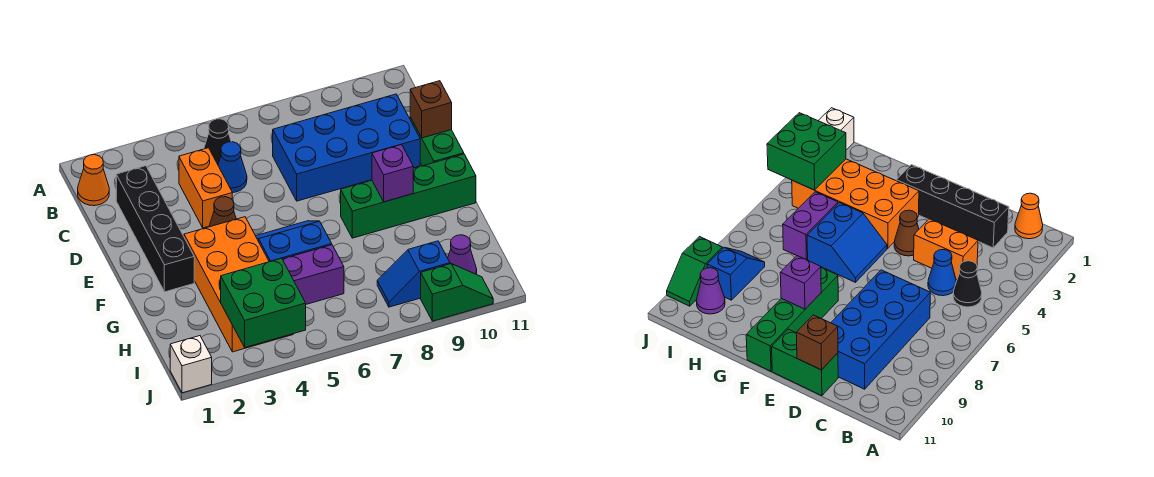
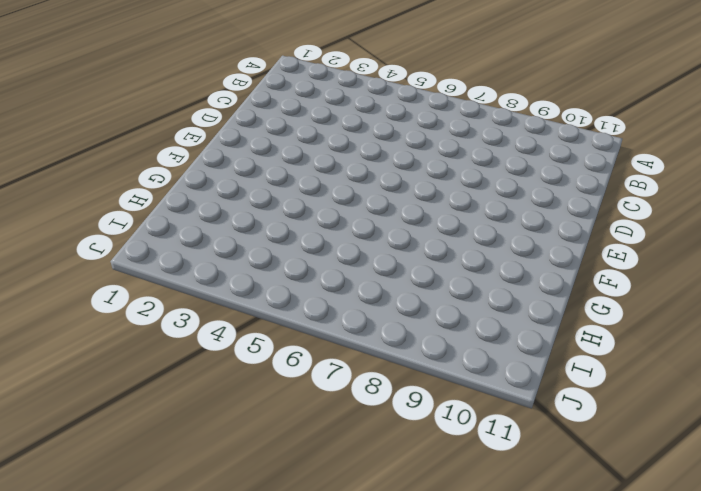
none -> orange cone B1 level 1
none -> black cone B5 level 1
none -> black brick C2:F2 level 1

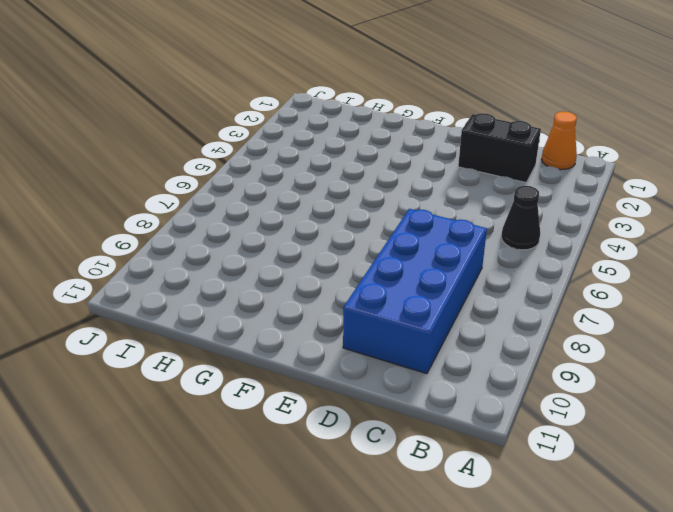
black brick C2:D2 level 1 -> black brick C2:F2 level 1
none -> orange brick C4:D4 level 1
none -> blue cone C5 level 1
none -> green brick D11:E11 level 1

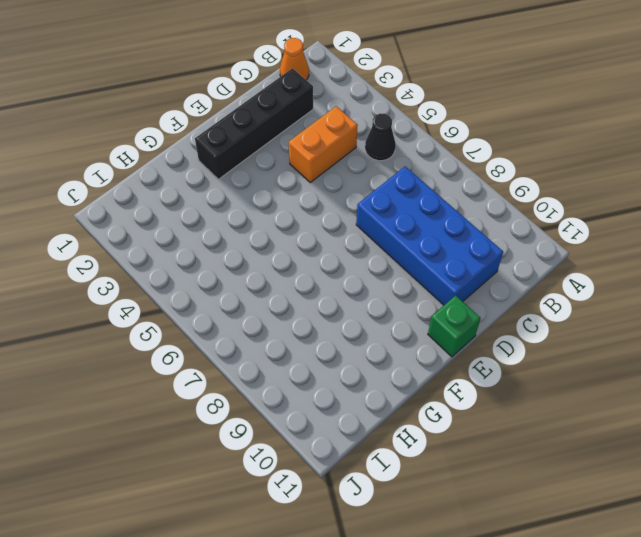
green brick E11 level 1 -> green brick D11:E11 level 1
none -> blue cone C5 level 1
none -> brown cone E4 level 1
none -> orange brick F3:I4 level 1

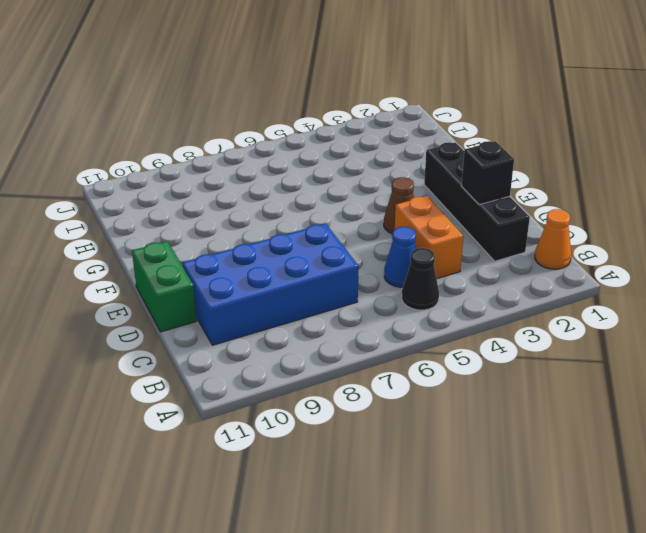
black brick D2 level 2 -> none
none -> orange brick F3:I4 level 1
none -> blue slope F5:G6 level 1 top G
none -> green brick F8:F11 level 1

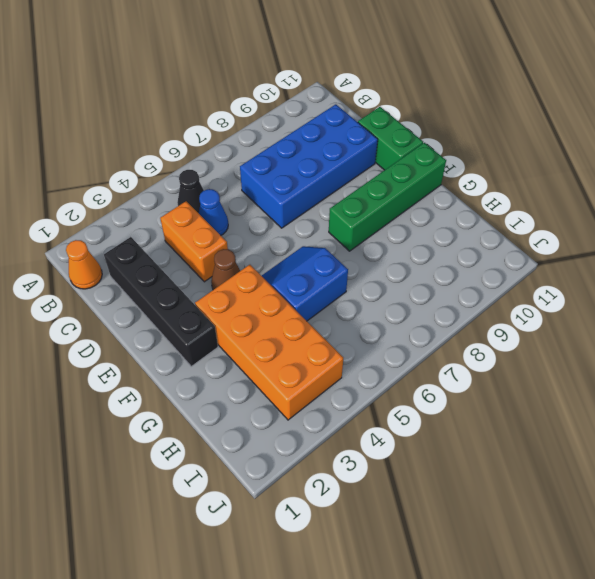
none -> purple brick H5:H6 level 1
none -> blue slope I8:I9 level 1 top 9
none -> purple cone I10 level 1

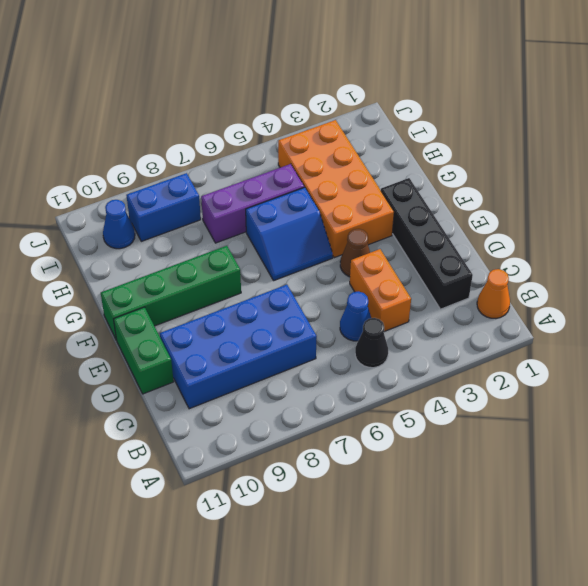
purple brick H5:H7 level 1 -> purple brick H5:H6 level 1
blue brick I8:I9 level 1 -> blue slope I8:I9 level 1 top 9
blue cone I10 level 1 -> purple cone I10 level 1
none -> white brick J1 level 1
none -> green slope J9:J10 level 1 top 9
none -> brown brick D11 level 2

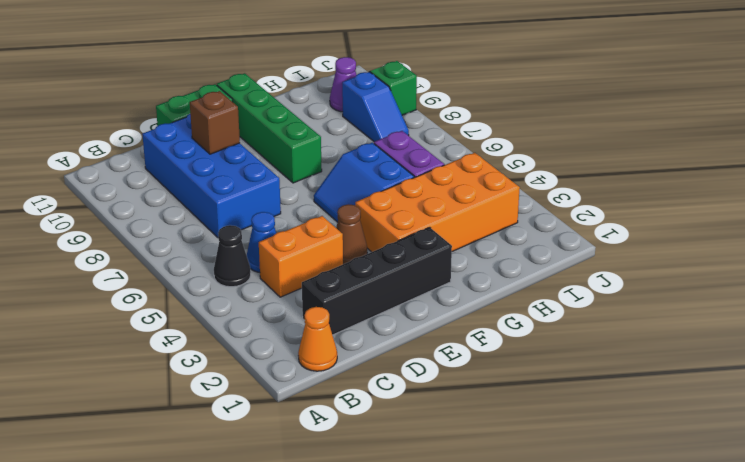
brown brick D9 level 2 -> brown brick D11 level 2
none -> white brick J1 level 1
none -> purple brick F9 level 2
none -> green brick I3:J4 level 2

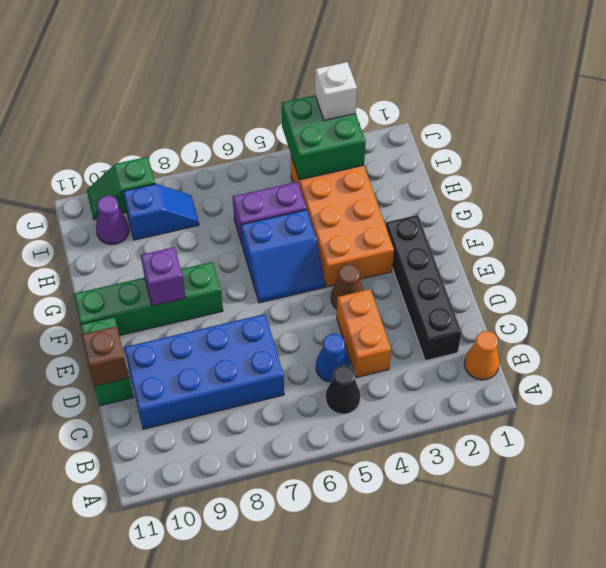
white brick J3 level 3 -> white brick J1 level 1

